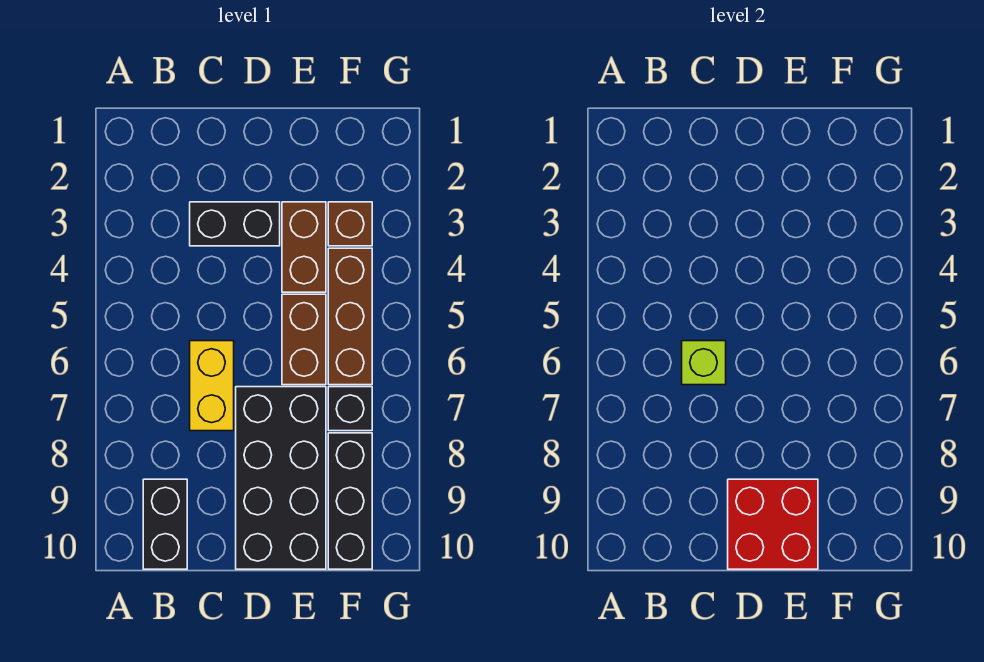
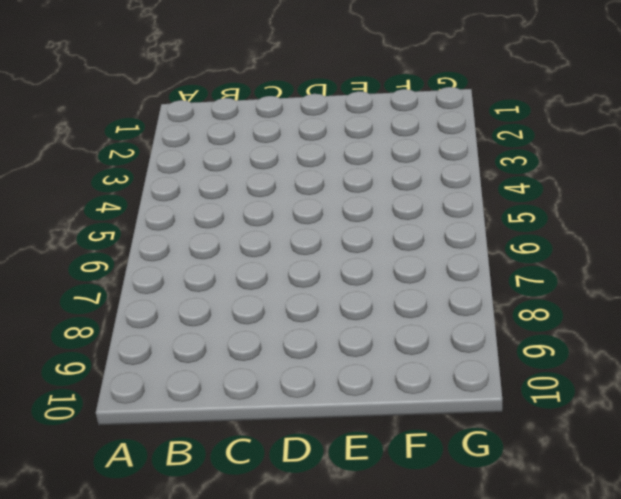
none -> black brick B9:B10 level 1
none -> black brick C3:D3 level 1
none -> yellow brick C6:C7 level 1

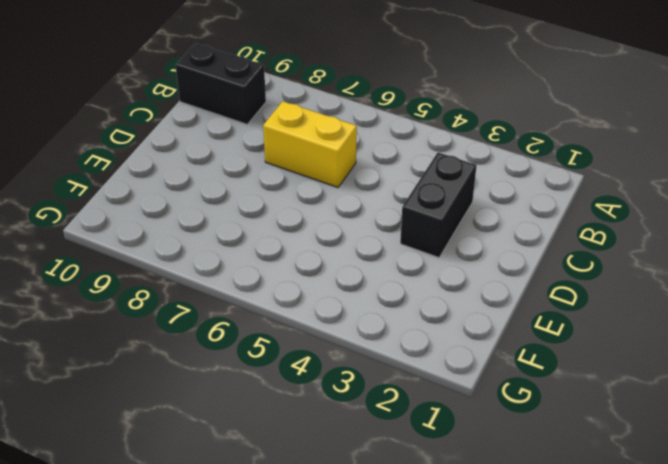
none -> black brick D7:E10 level 1
none -> brown brick E3:E4 level 1
none -> brown brick E5:E6 level 1

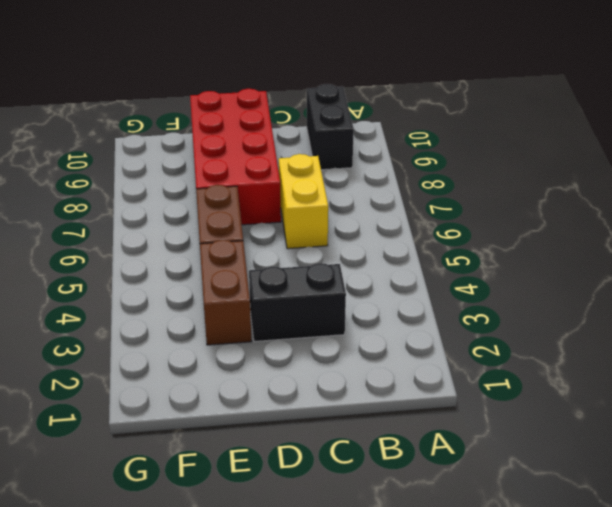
red brick D7:E10 level 1 -> black brick D7:E10 level 1
none -> brown brick F3 level 1
none -> brown brick F4:F6 level 1
none -> black brick F7 level 1

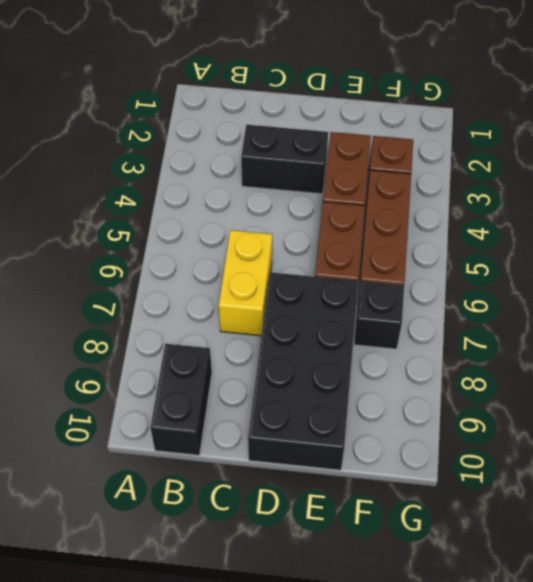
none -> black brick F8:F10 level 1
none -> lime brick C6 level 2
none -> red brick D9:E10 level 2

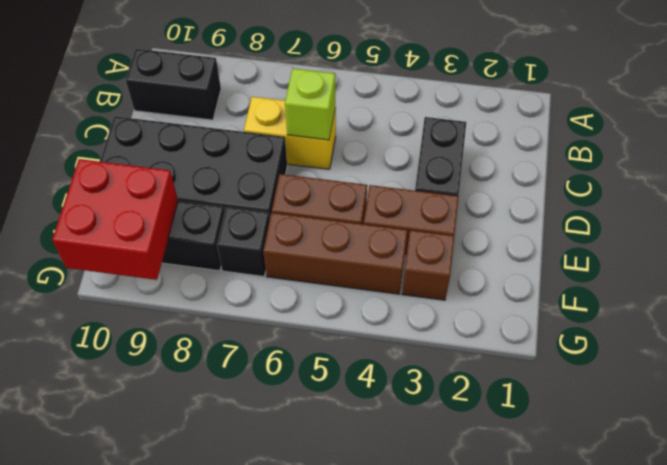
red brick F9:G10 level 2 -> red brick D9:E10 level 2

